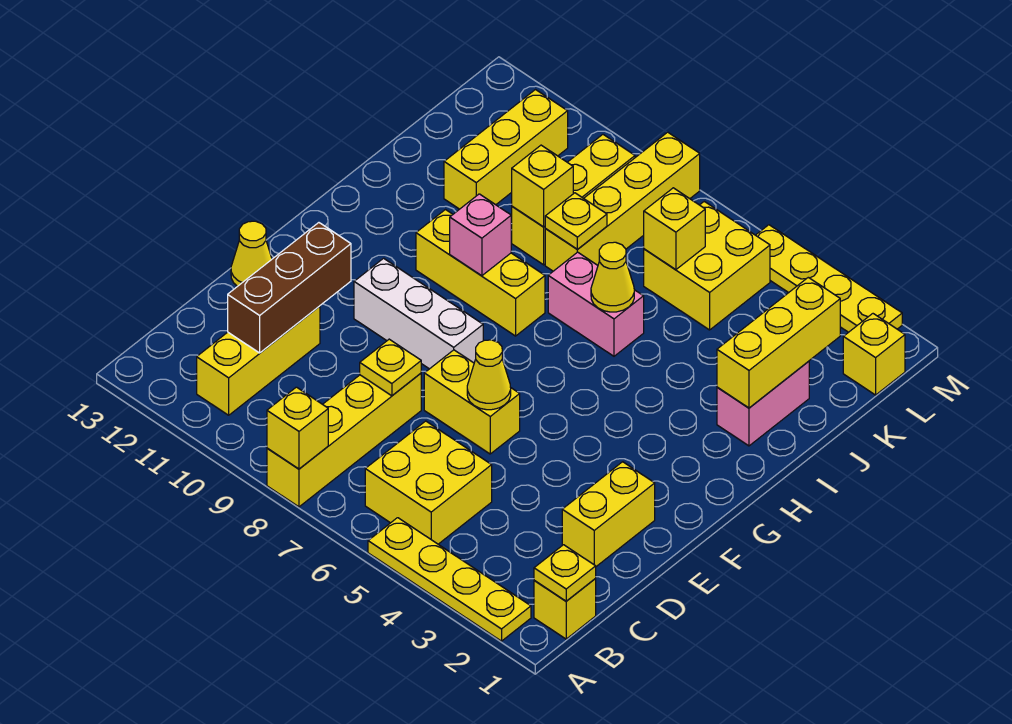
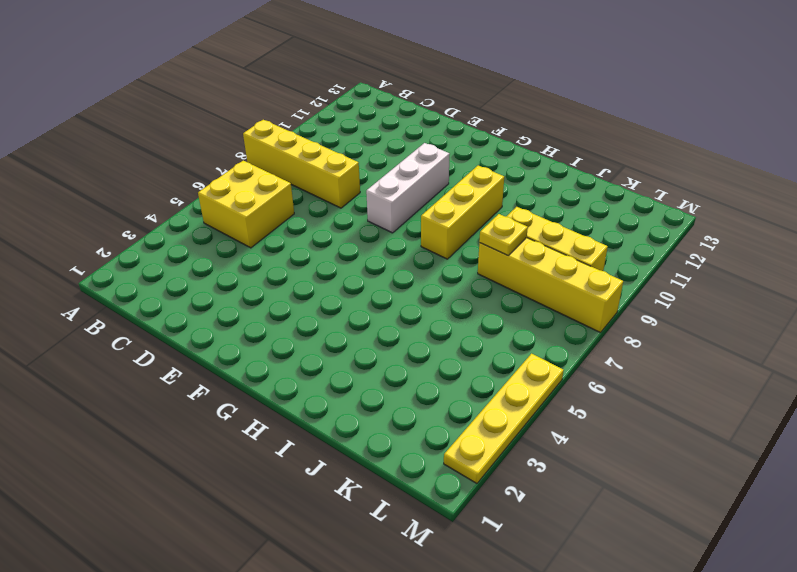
none -> yellow plate A2:A5 level 1
none -> yellow brick B1 level 1
none -> yellow brick B11:D11 level 1

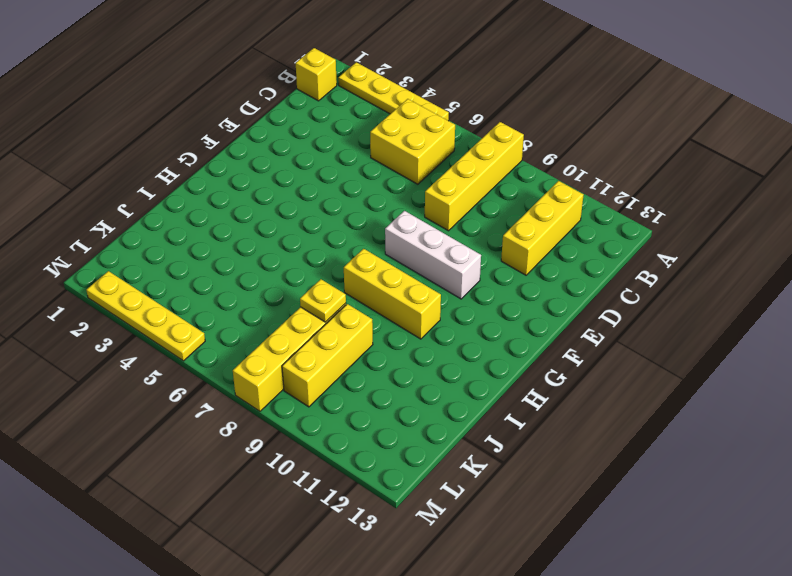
none -> yellow brick D2:E2 level 1
none -> yellow brick E6:E7 level 1
none -> yellow cone E13 level 1

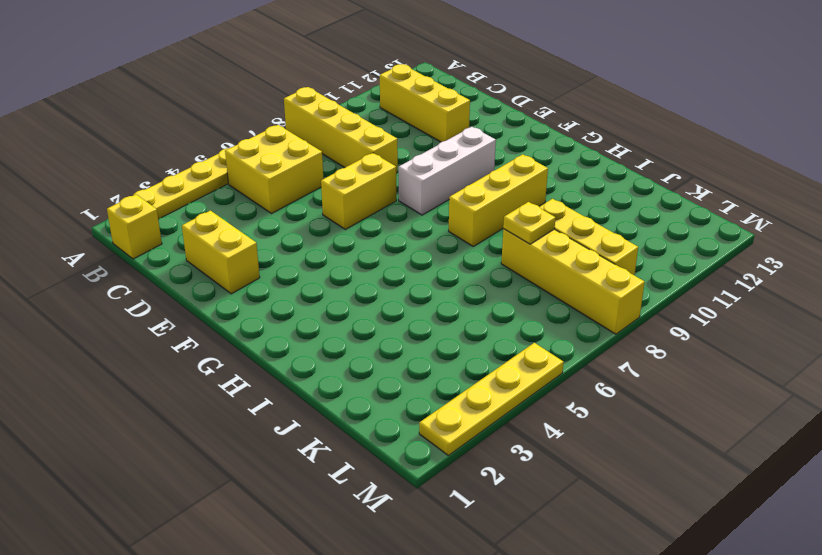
none -> yellow cone E13 level 1
none -> pink brick I2:J2 level 1
none -> pink brick I6:I7 level 1

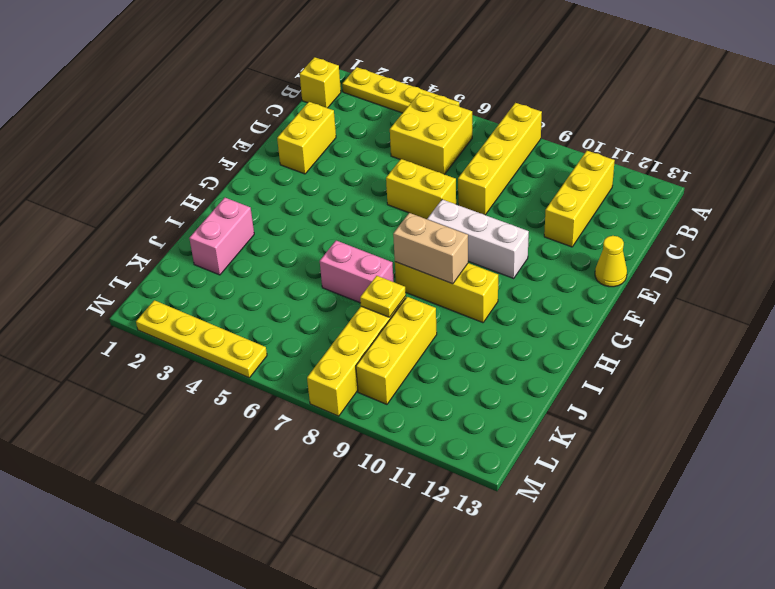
tan brick H8:H9 level 2 -> pink brick H9 level 2
none -> yellow brick J11:L11 level 1
none -> yellow brick K5:L6 level 1
none -> yellow brick L1 level 1

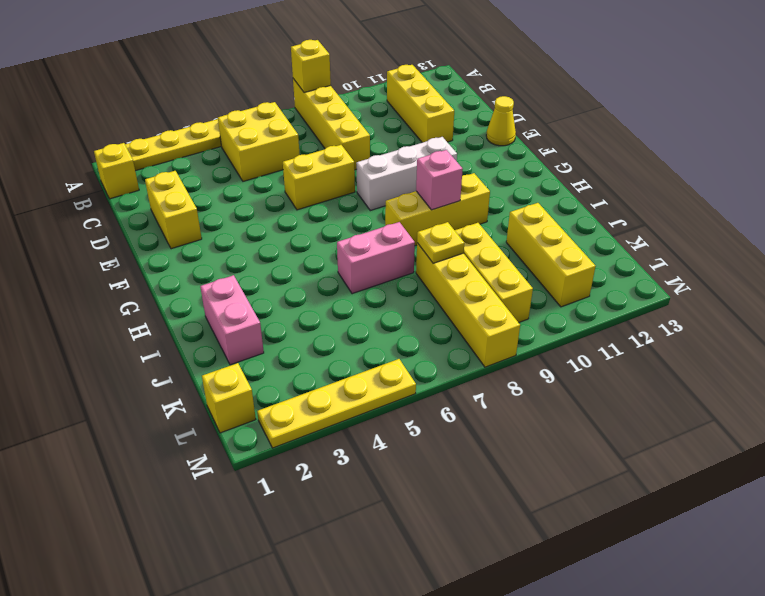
none -> yellow brick K5:L6 level 1
none -> yellow plate B1 level 2
none -> brown brick C11:E11 level 2

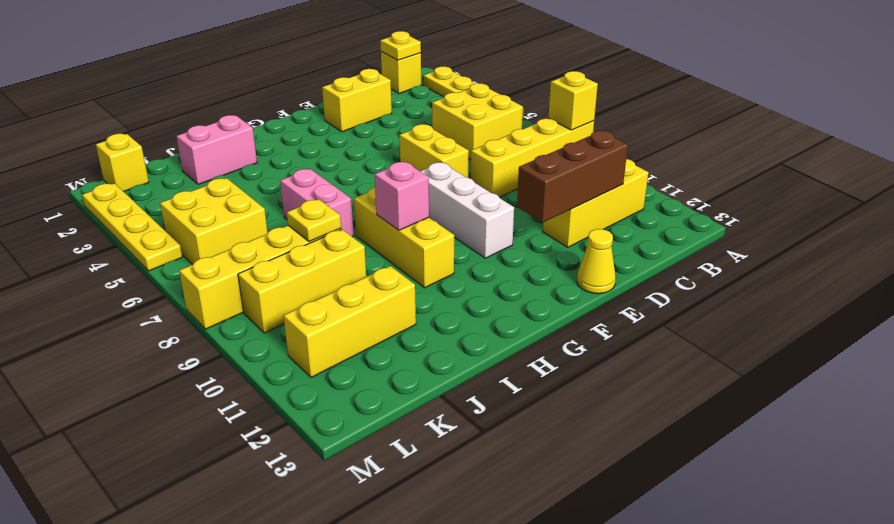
none -> yellow plate D8 level 2
none -> yellow cone E6 level 2
none -> yellow brick I2:K2 level 2

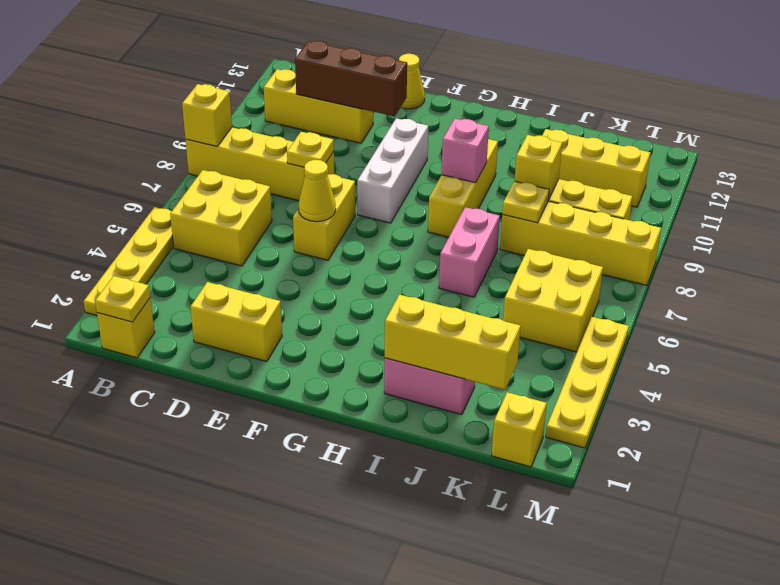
none -> yellow cone I6 level 2
none -> yellow brick K6 level 2

